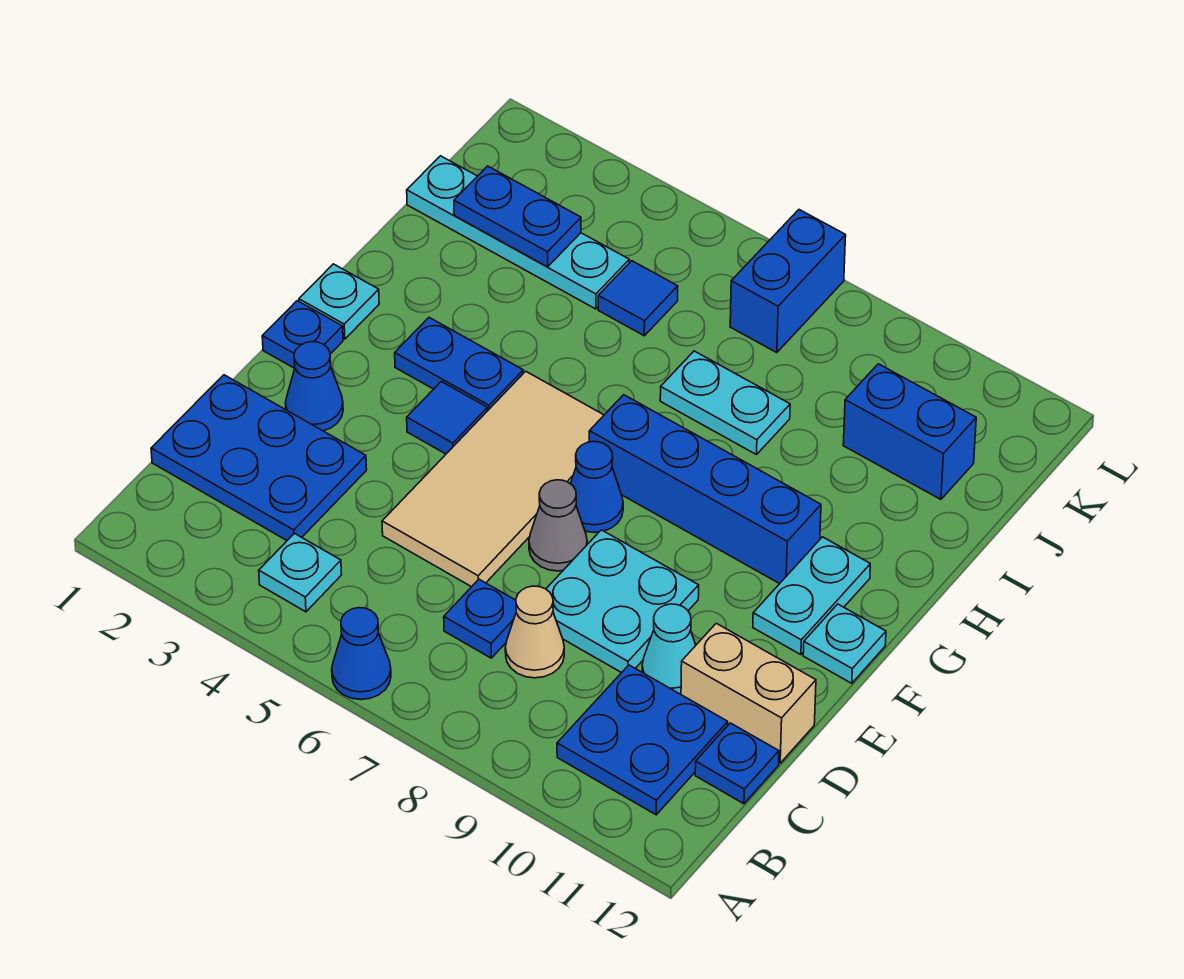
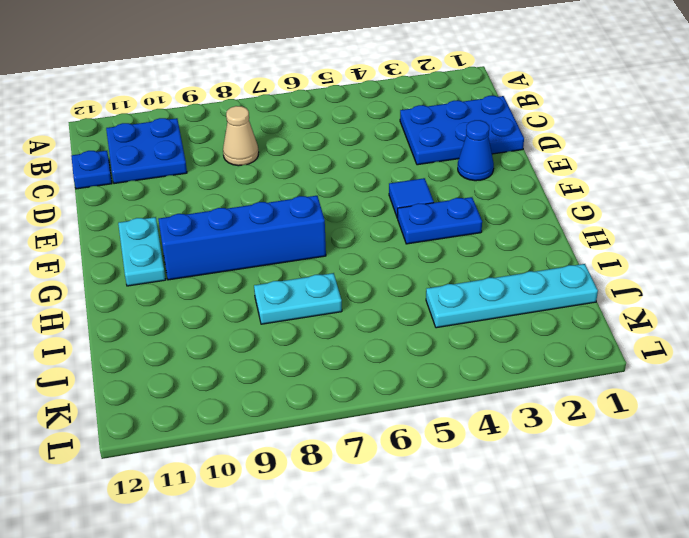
none -> blue cone A6 level 1
none -> cyan plate B4 level 1
none -> blue plate C7 level 1

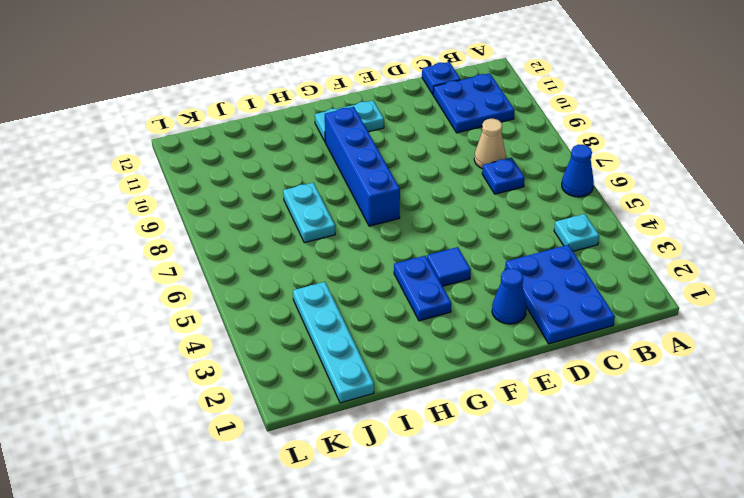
none -> tan tile D5:G6 level 1
none -> cyan plate D8:E9 level 1
none -> cyan cone D10 level 1

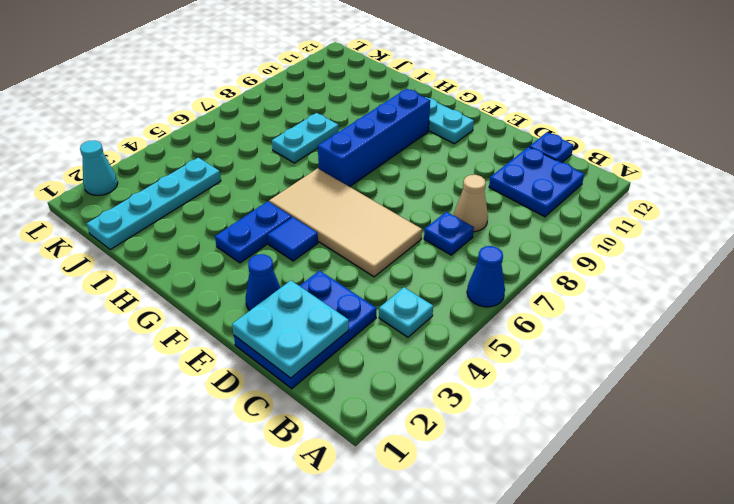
cyan plate C1:D2 level 2 -> cyan plate D8:E9 level 1
cyan cone L2 level 1 -> cyan cone D10 level 1
none -> tan brick D11:D12 level 1
none -> grey cone E7 level 1
none -> blue plate F1 level 1

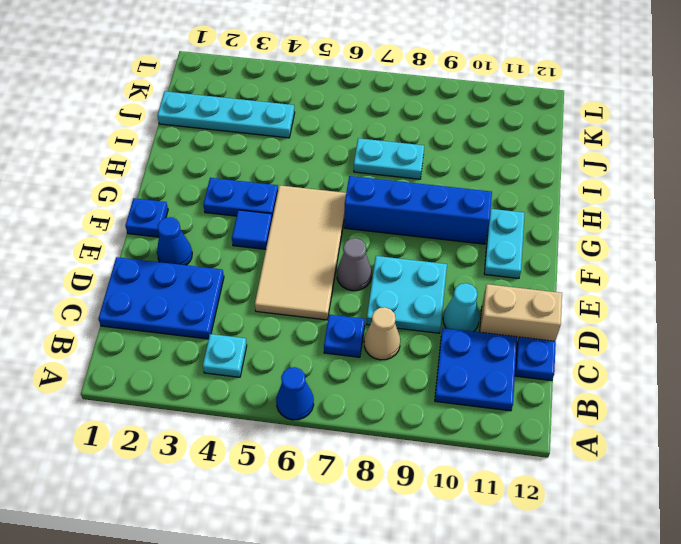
none -> blue cone F7 level 1
none -> cyan plate F12 level 1
none -> cyan plate G1 level 1

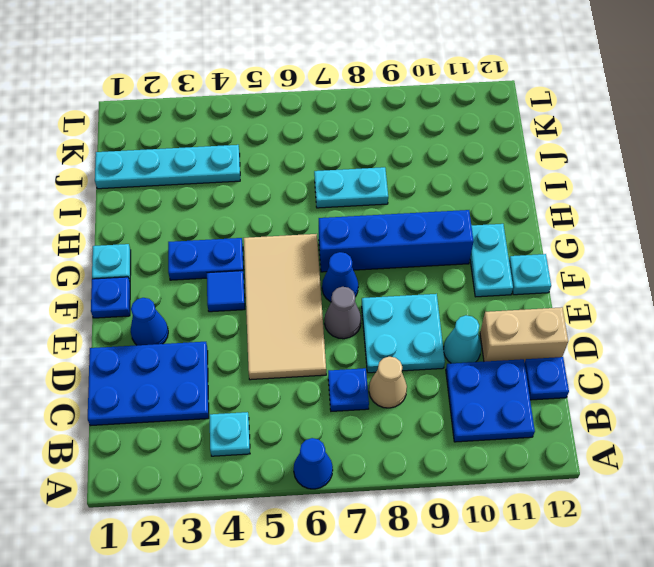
none -> blue tile J5 level 1
none -> blue brick J10:J11 level 1
none -> blue brick K7:L7 level 1

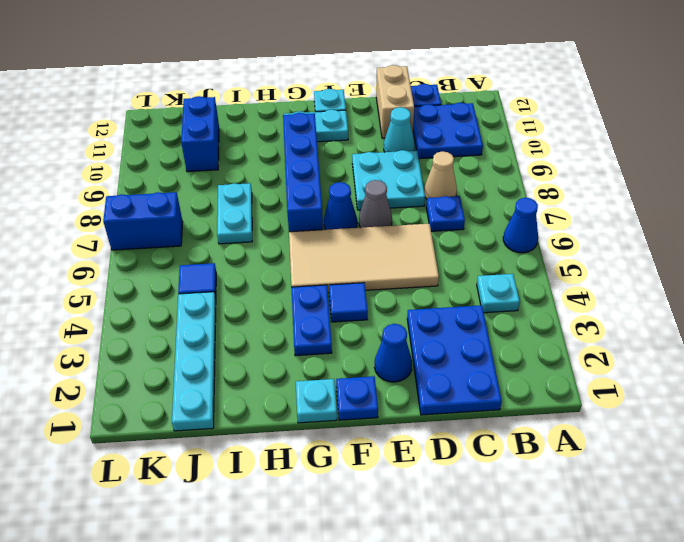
none -> blue plate J2:J3 level 2

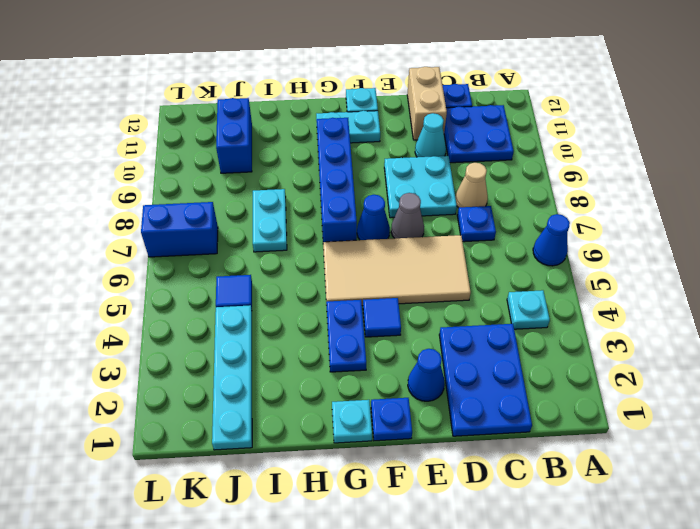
none -> blue plate J2:J3 level 2

